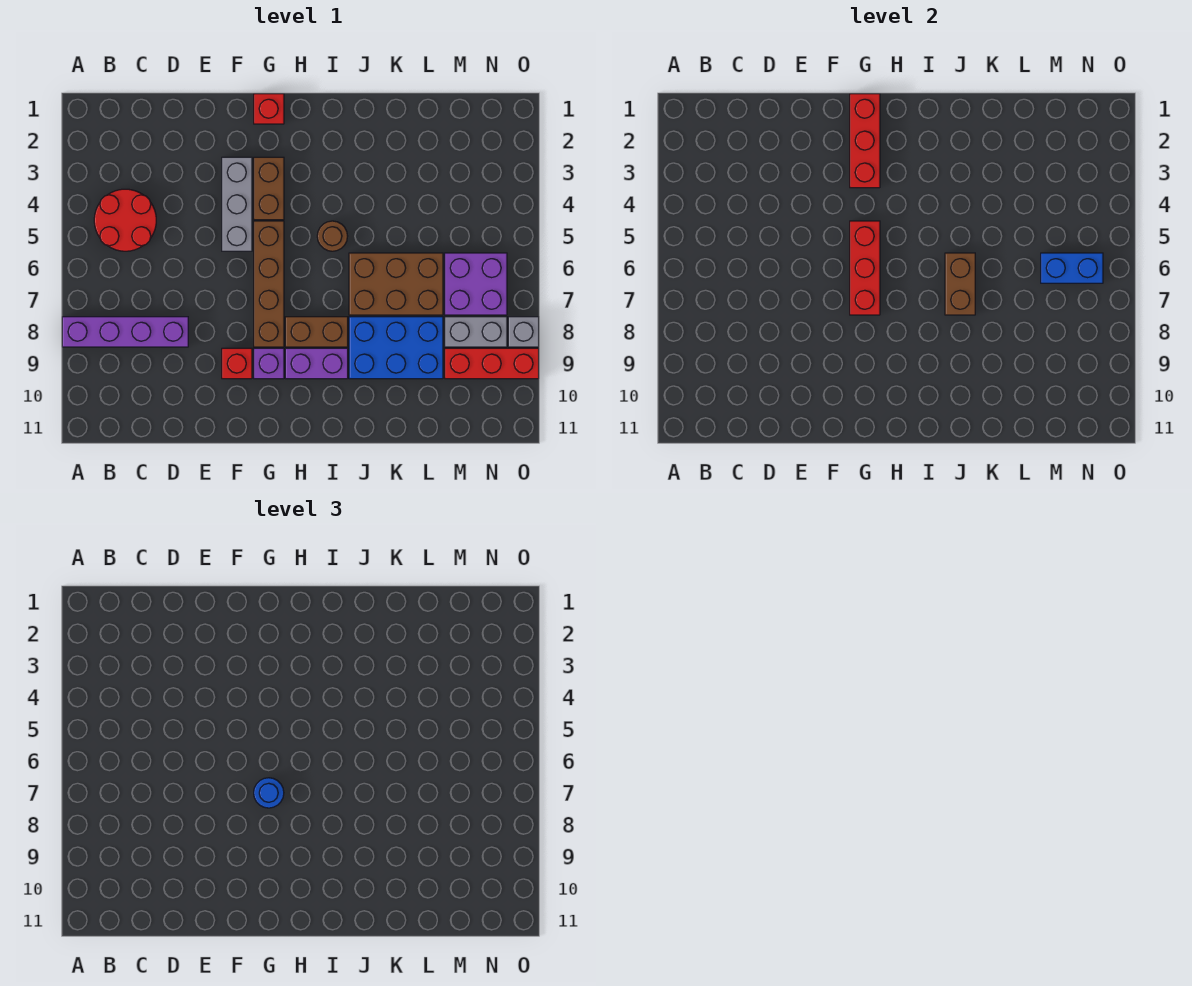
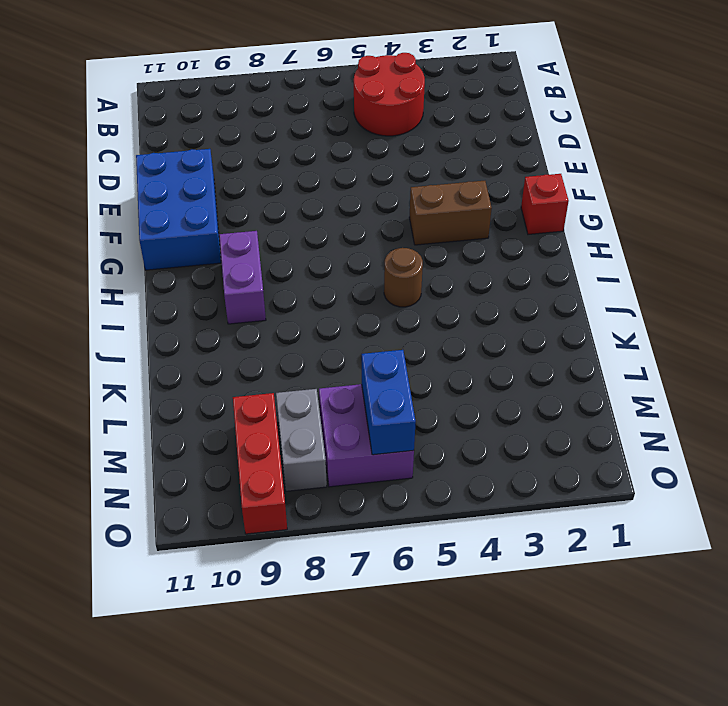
blue brick E10:G11 level 1 -> blue brick J8:L9 level 1
none -> purple brick A8:D8 level 1
none -> grey brick F3:F5 level 1
none -> red brick F9 level 1

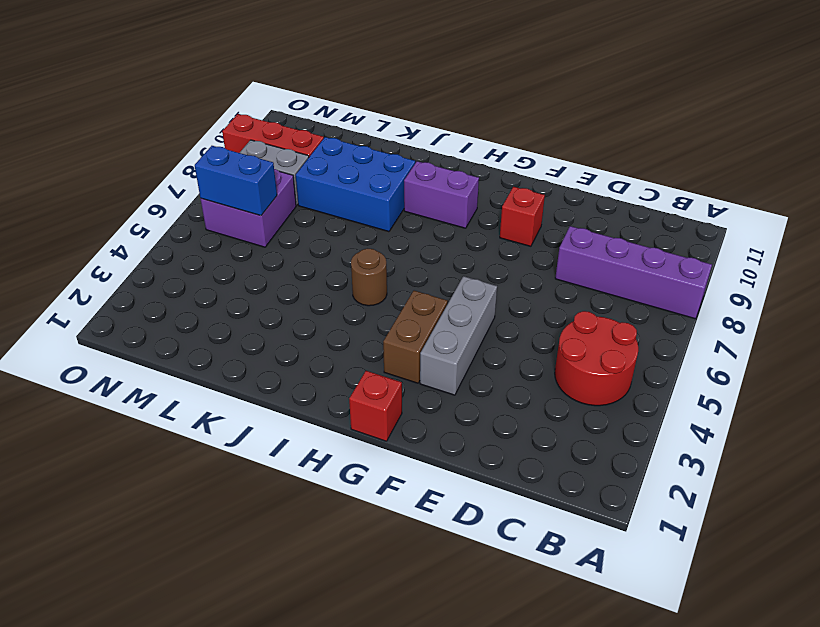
none -> brown brick G5:G8 level 1
none -> purple brick G9 level 1
none -> brown brick H8:I8 level 1

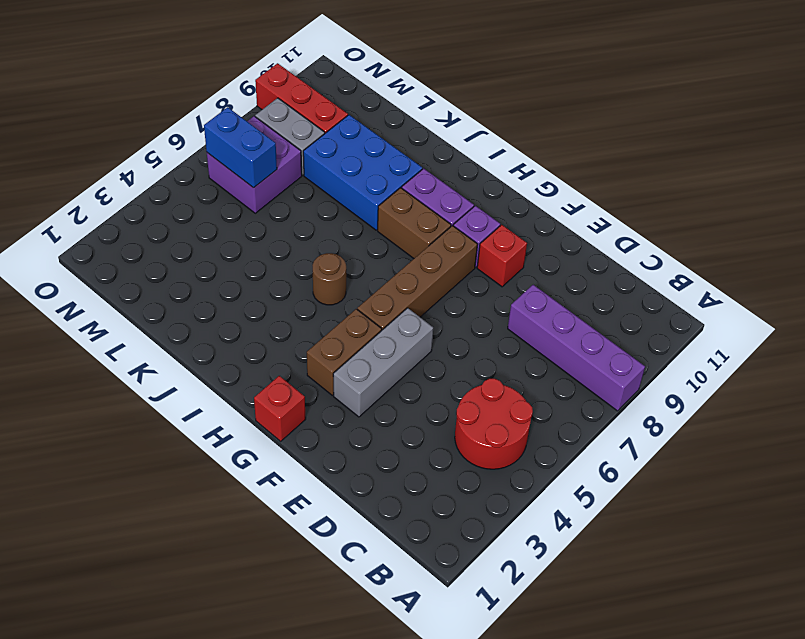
none -> brown brick J6:L7 level 1
none -> grey brick O8 level 1
none -> red brick G1:G3 level 2

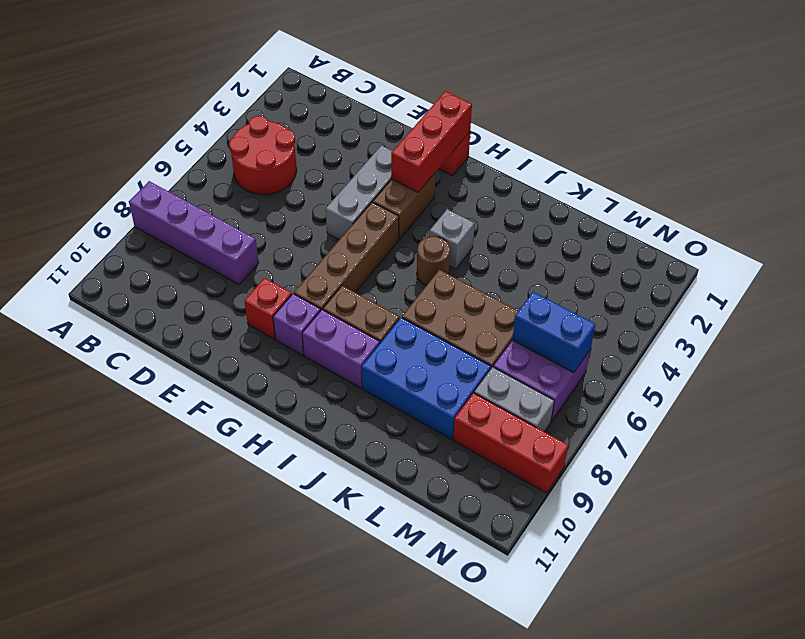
grey brick I4 level 1 -> grey brick O8 level 1
none -> red brick G5:G7 level 2
none -> brown brick J6:J7 level 2
none -> blue round brick G7 level 3

